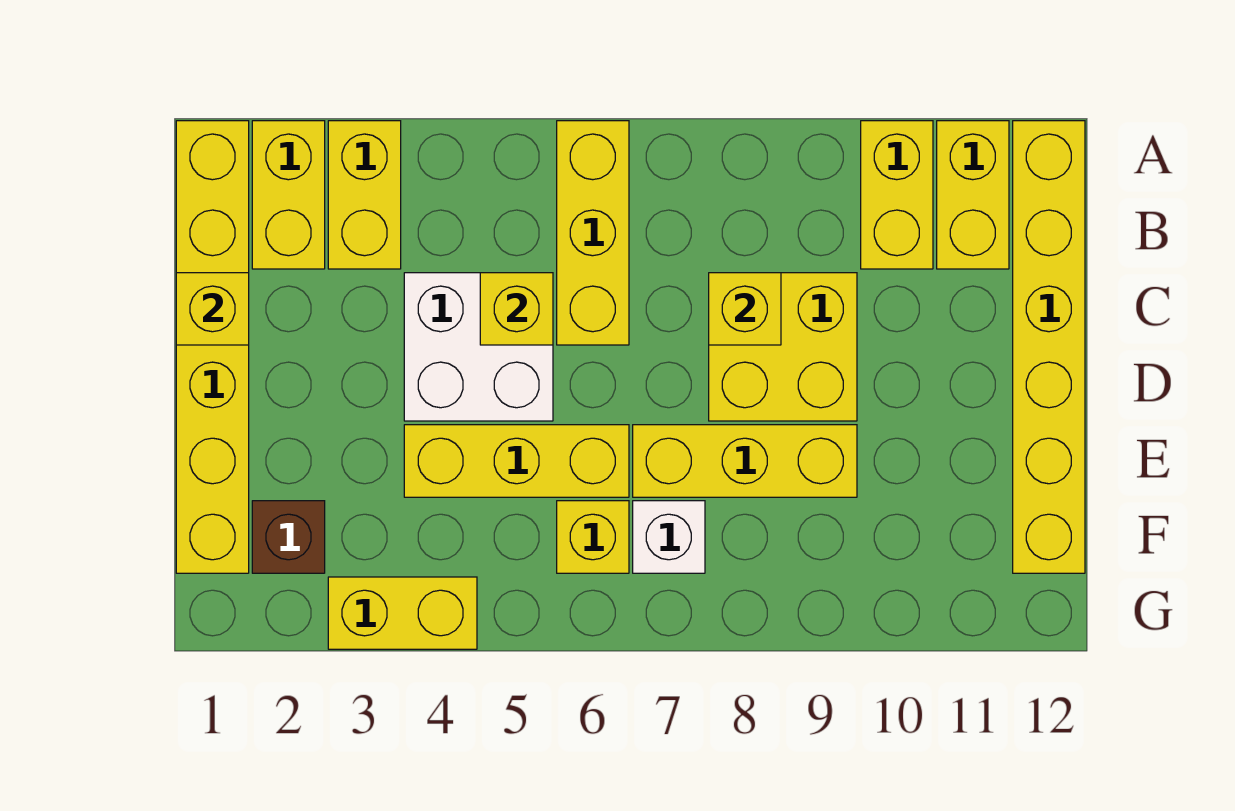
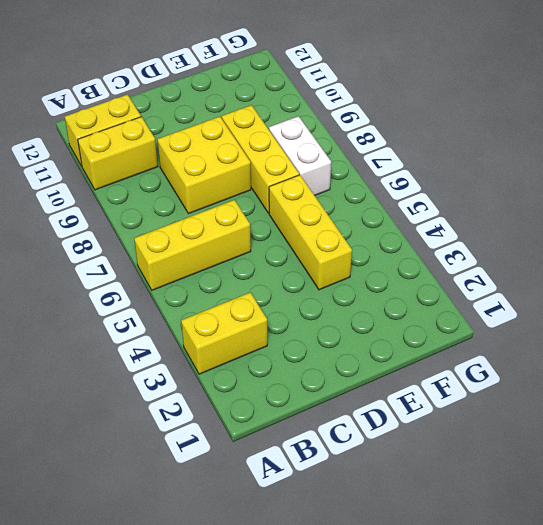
white brick F7:F8 level 1 -> white brick F7 level 1
none -> yellow brick A1:F1 level 1
none -> yellow brick A2:B2 level 1
none -> yellow brick A12:F12 level 1

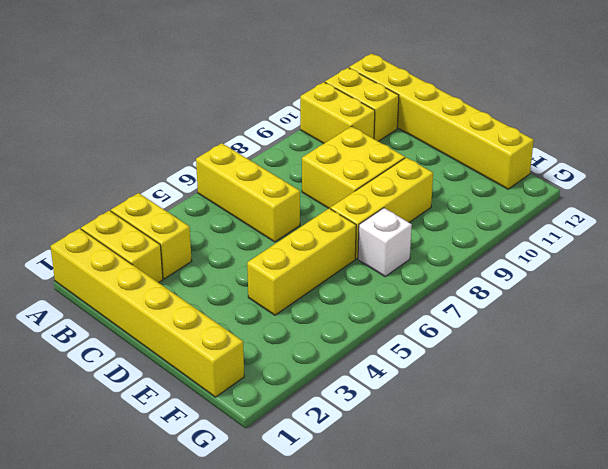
none -> white brick C4:D5 level 1
none -> brown brick F2 level 1
none -> yellow brick F6 level 1

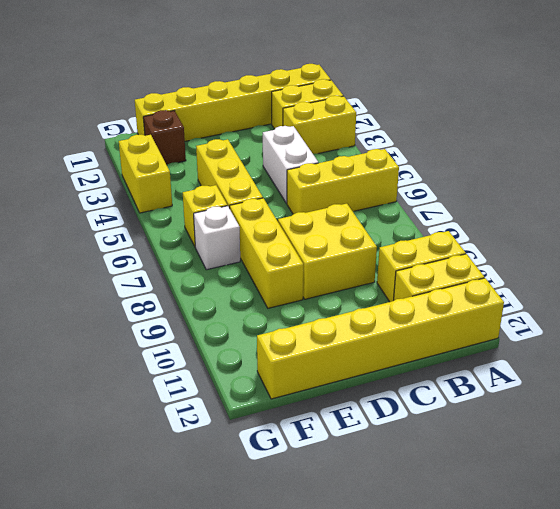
white brick C4:C5 level 1 -> white brick C4:D5 level 1
none -> yellow brick C1 level 2
none -> yellow brick C5 level 2
none -> yellow brick C8 level 2

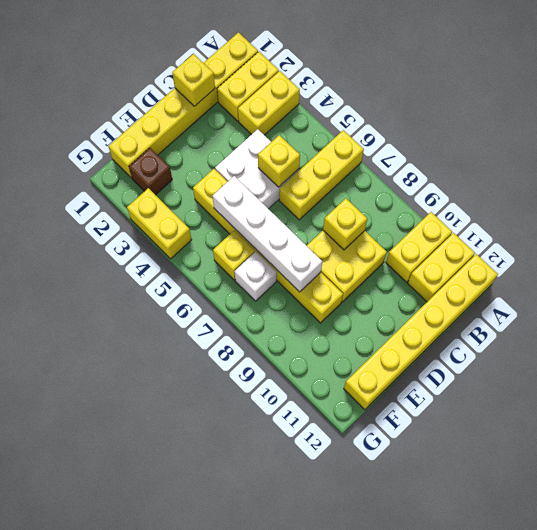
white brick E5:E8 level 2 -> none

